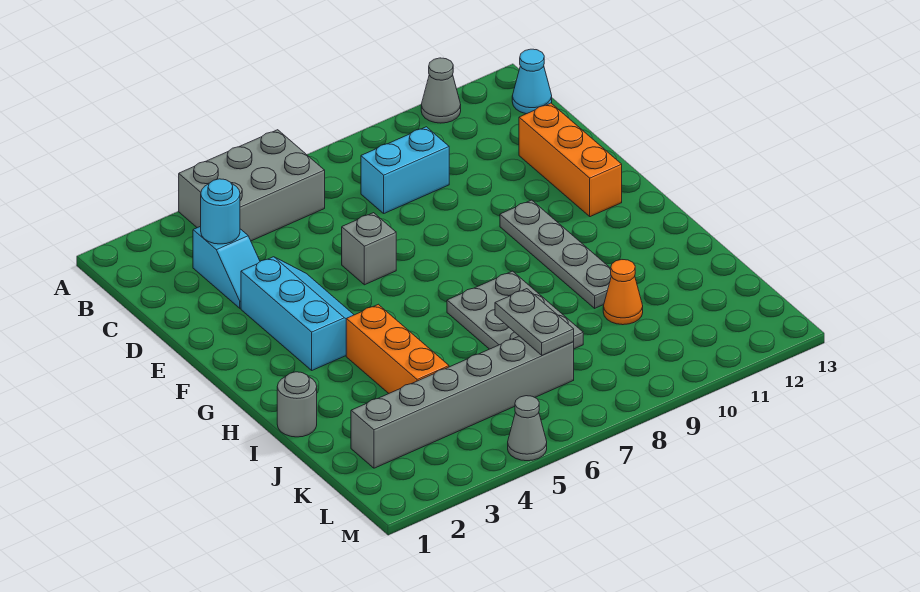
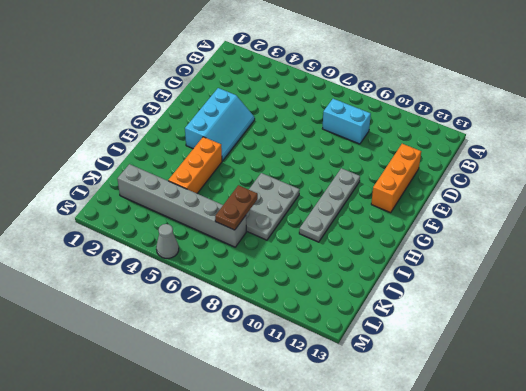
brown plate J7:K7 level 2 -> grey plate J7:K7 level 2
none -> grey brick A4:B6 level 1
none -> grey cone A11 level 1
none -> cyan cone B13 level 1

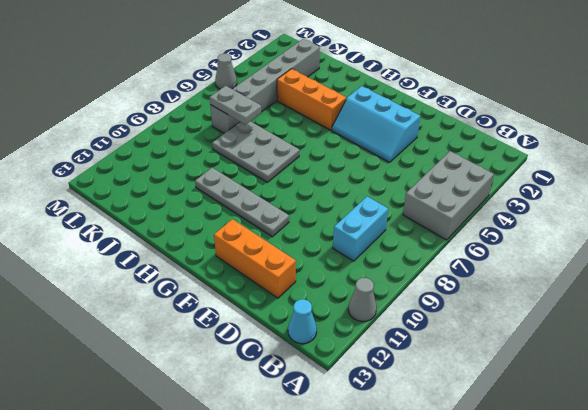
none -> cyan slope C3:D3 level 1 top C
none -> grey brick E6 level 1
none -> grey round brick I1 level 1

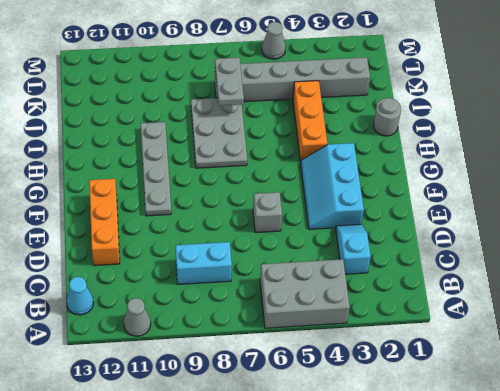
none -> orange cone J10 level 1
none -> cyan round brick C3 level 2

